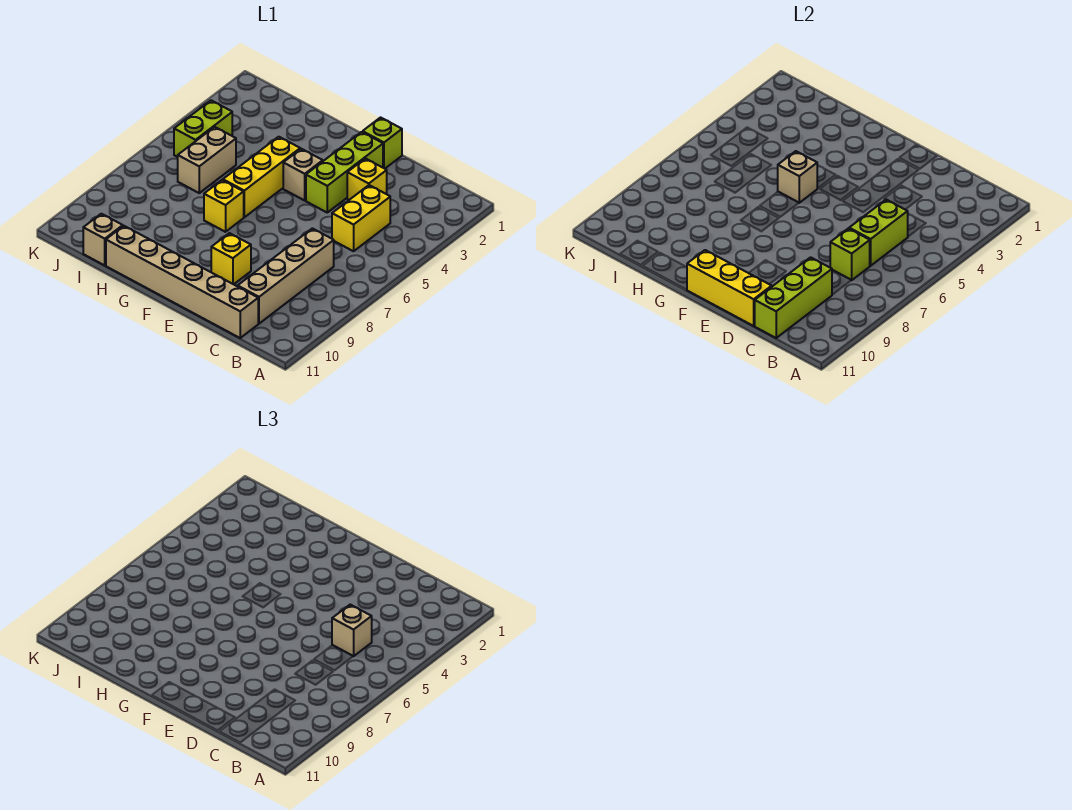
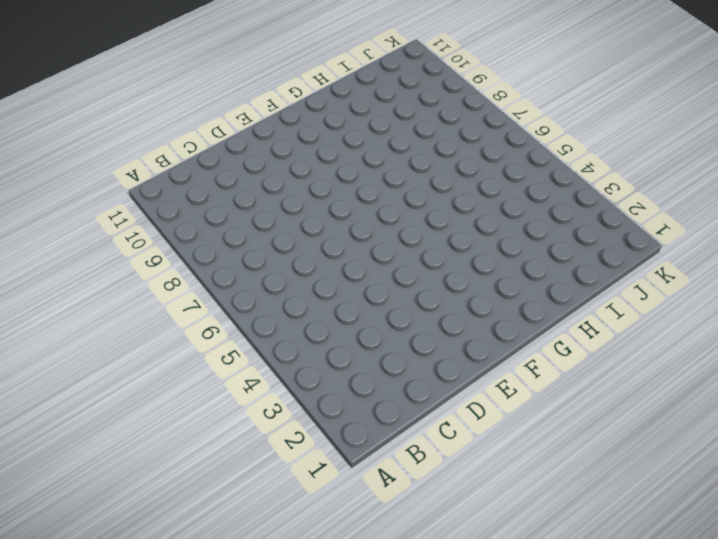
none -> yellow brick C4:C5 level 1
none -> tan brick C7:C10 level 1
none -> tan brick C11:H11 level 1

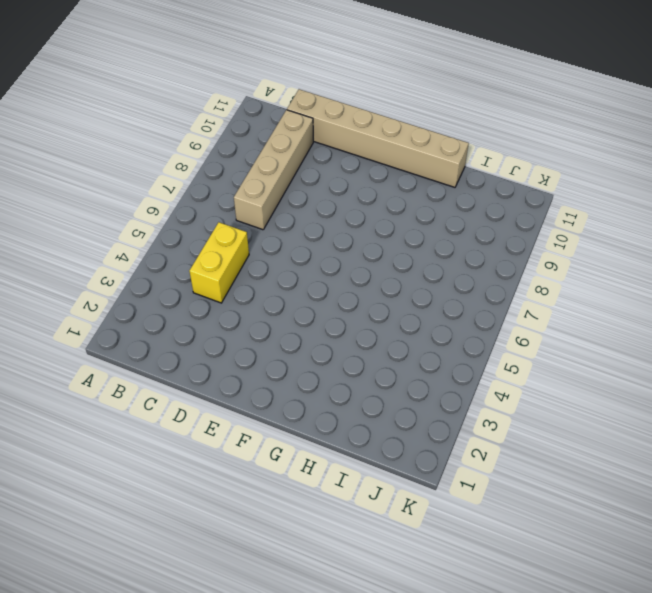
none -> yellow brick D3 level 1
none -> lime brick E1 level 1
none -> lime brick E2:E4 level 1

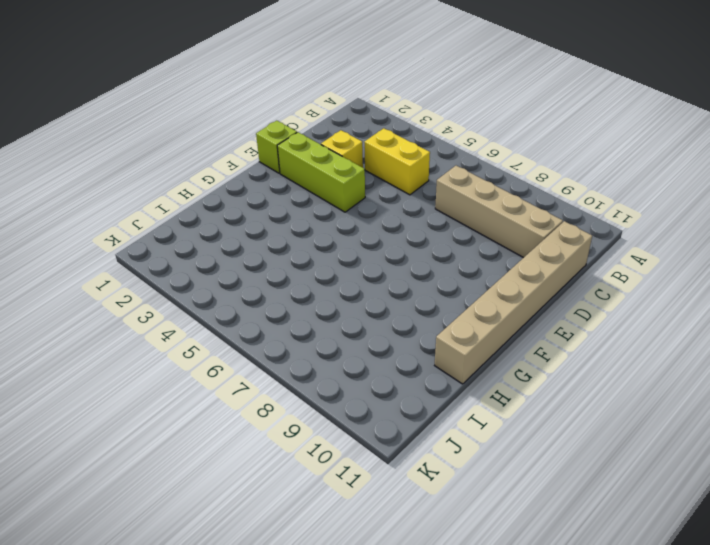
none -> yellow brick E9 level 1
none -> tan brick F4 level 1
none -> yellow brick G4:G6 level 1

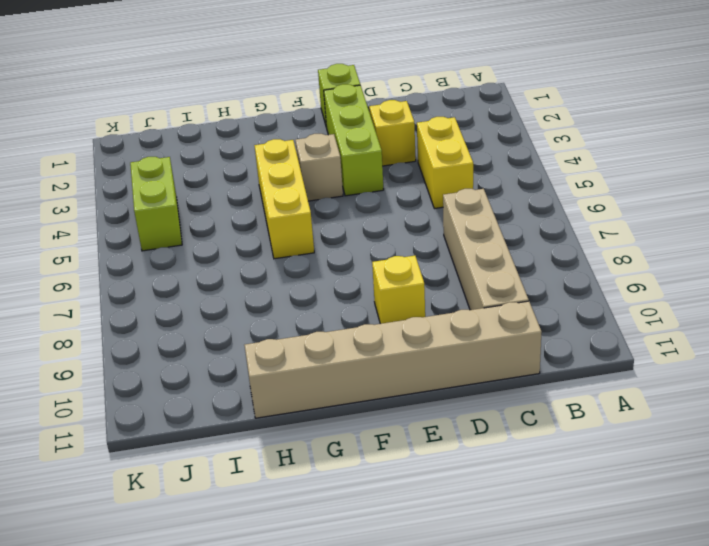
none -> yellow brick G7 level 1
none -> tan brick I5:I6 level 1
none -> tan brick I11 level 1

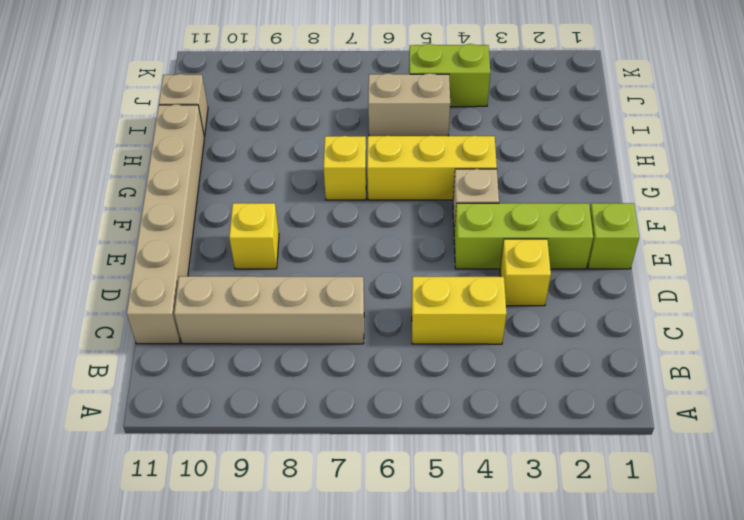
none -> lime brick C5:C6 level 2
none -> lime brick C7 level 2
none -> lime brick C9:C11 level 2

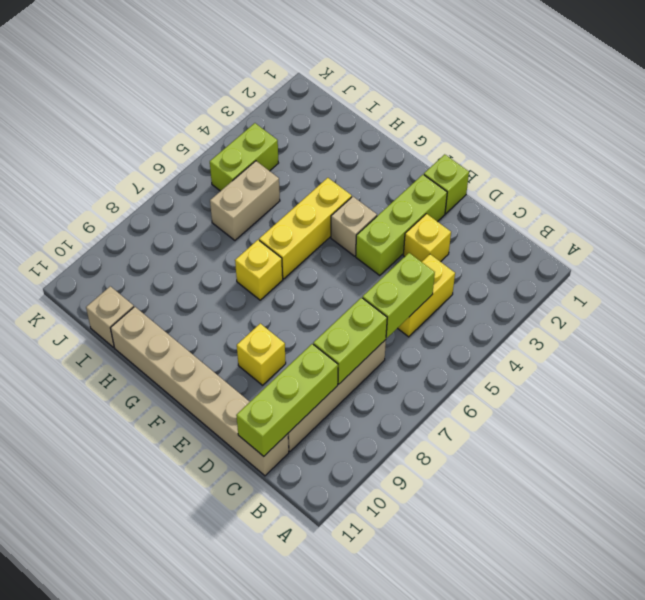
lime brick C7:C8 level 2 -> lime brick C7 level 2
none -> yellow brick D11:F11 level 2
none -> tan brick G5 level 2
none -> tan brick C5 level 3

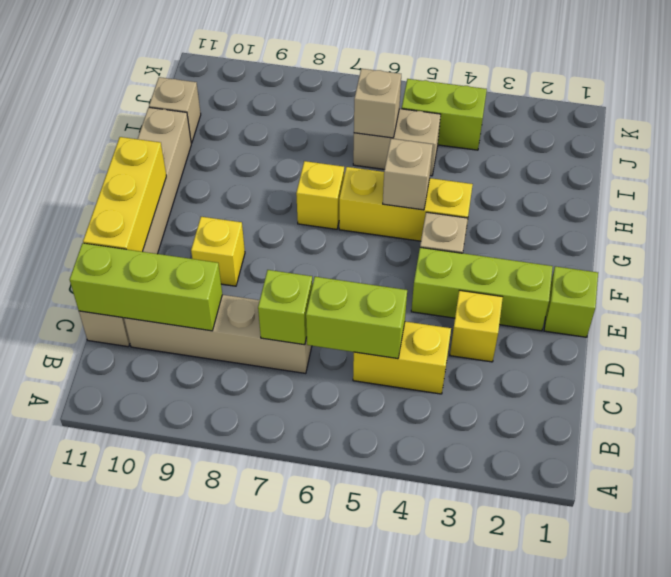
tan brick I6 level 2 -> tan brick C5 level 3

